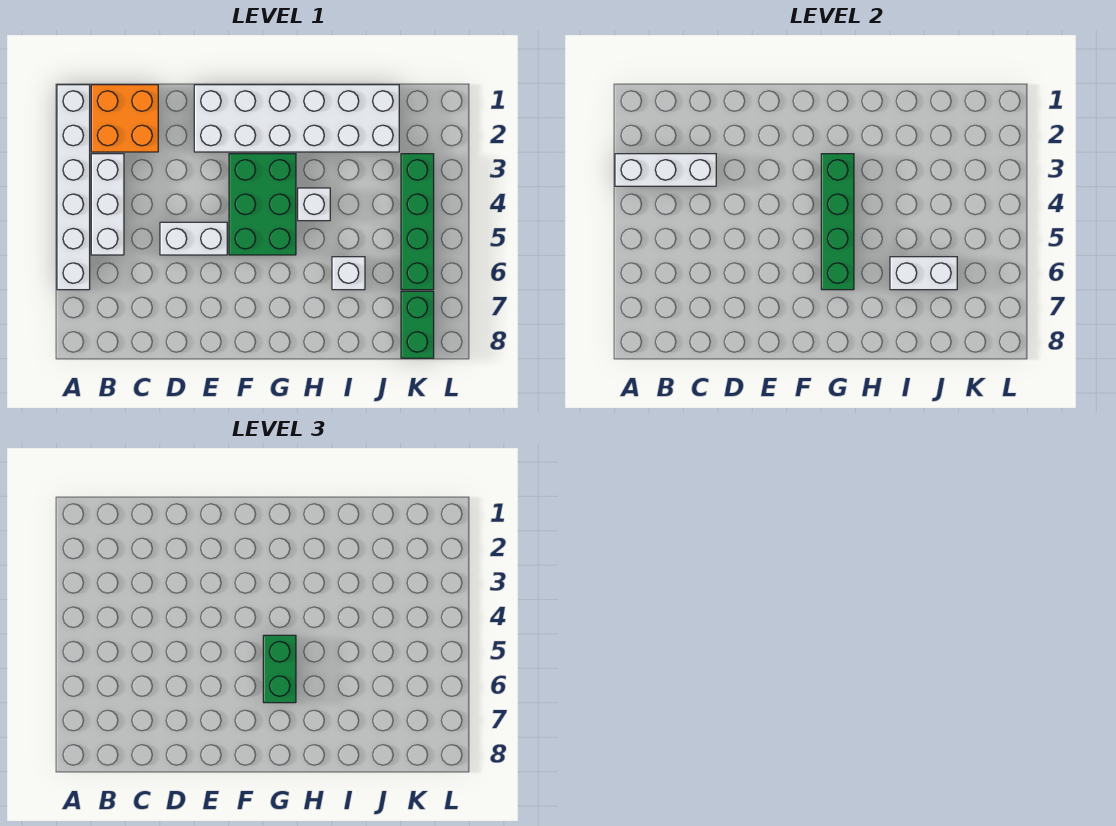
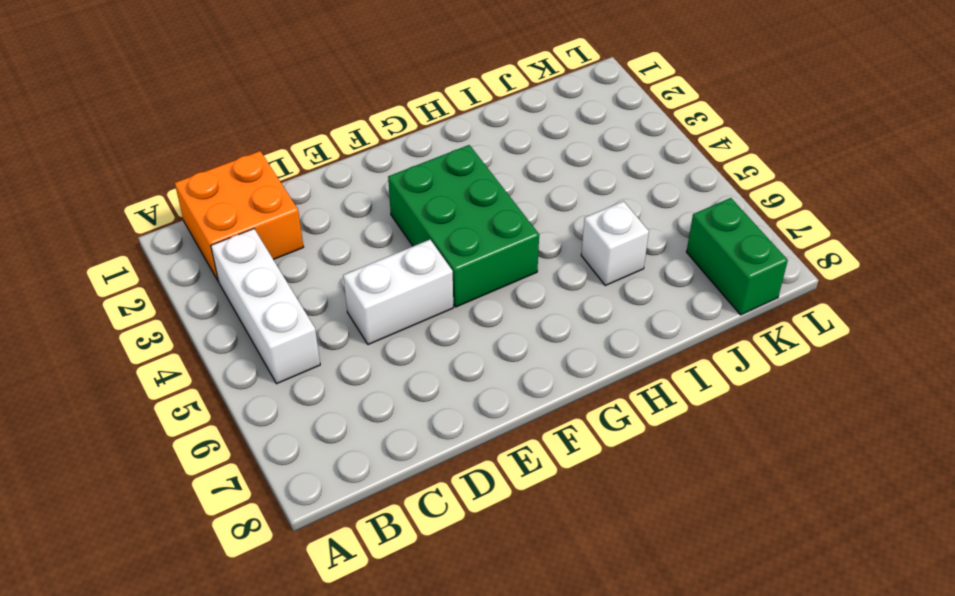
none -> white brick A1:A6 level 1
none -> white brick E1:J2 level 1
none -> white brick H4 level 1

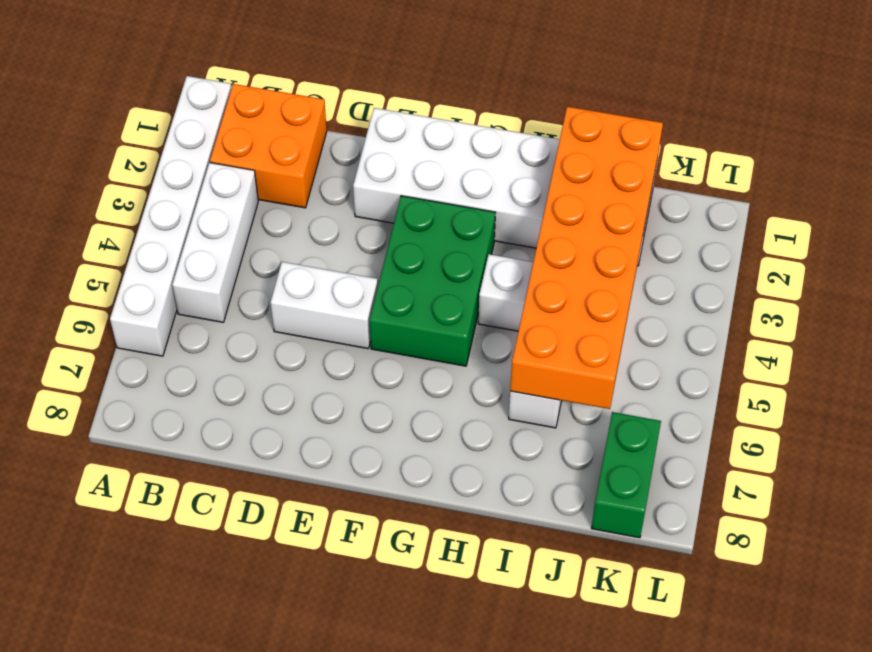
orange brick I1:J6 level 2 -> white brick I6:J6 level 2
none -> green brick K3:K6 level 1
none -> white brick A3:C3 level 2
none -> green brick G3:G6 level 2

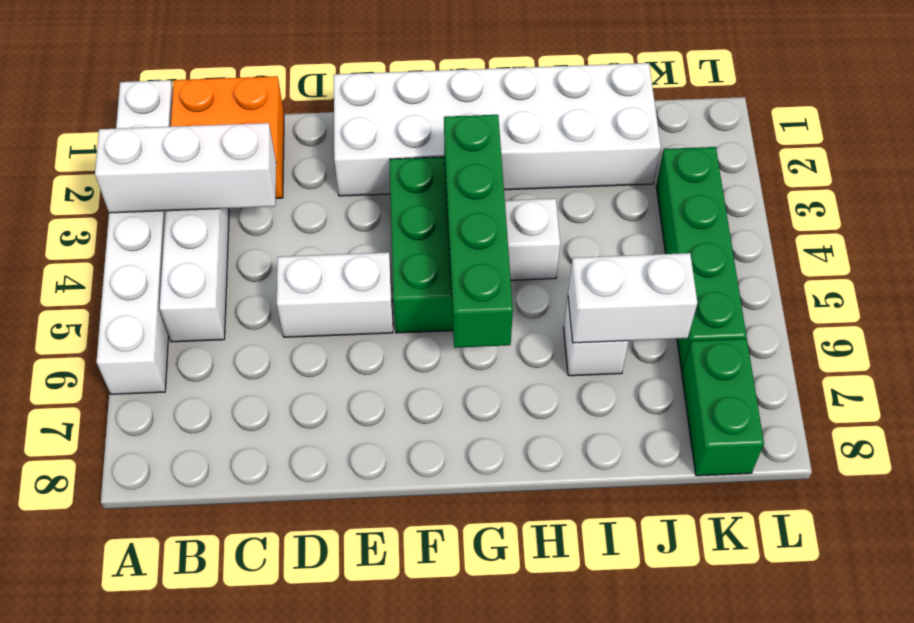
none -> green brick G5:G6 level 3

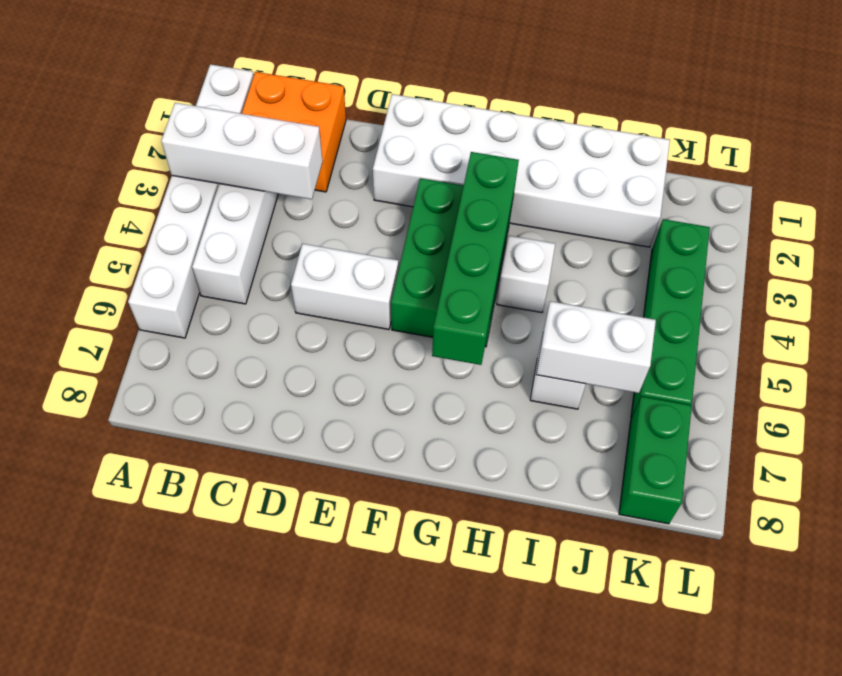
none -> green brick G5:G6 level 3

